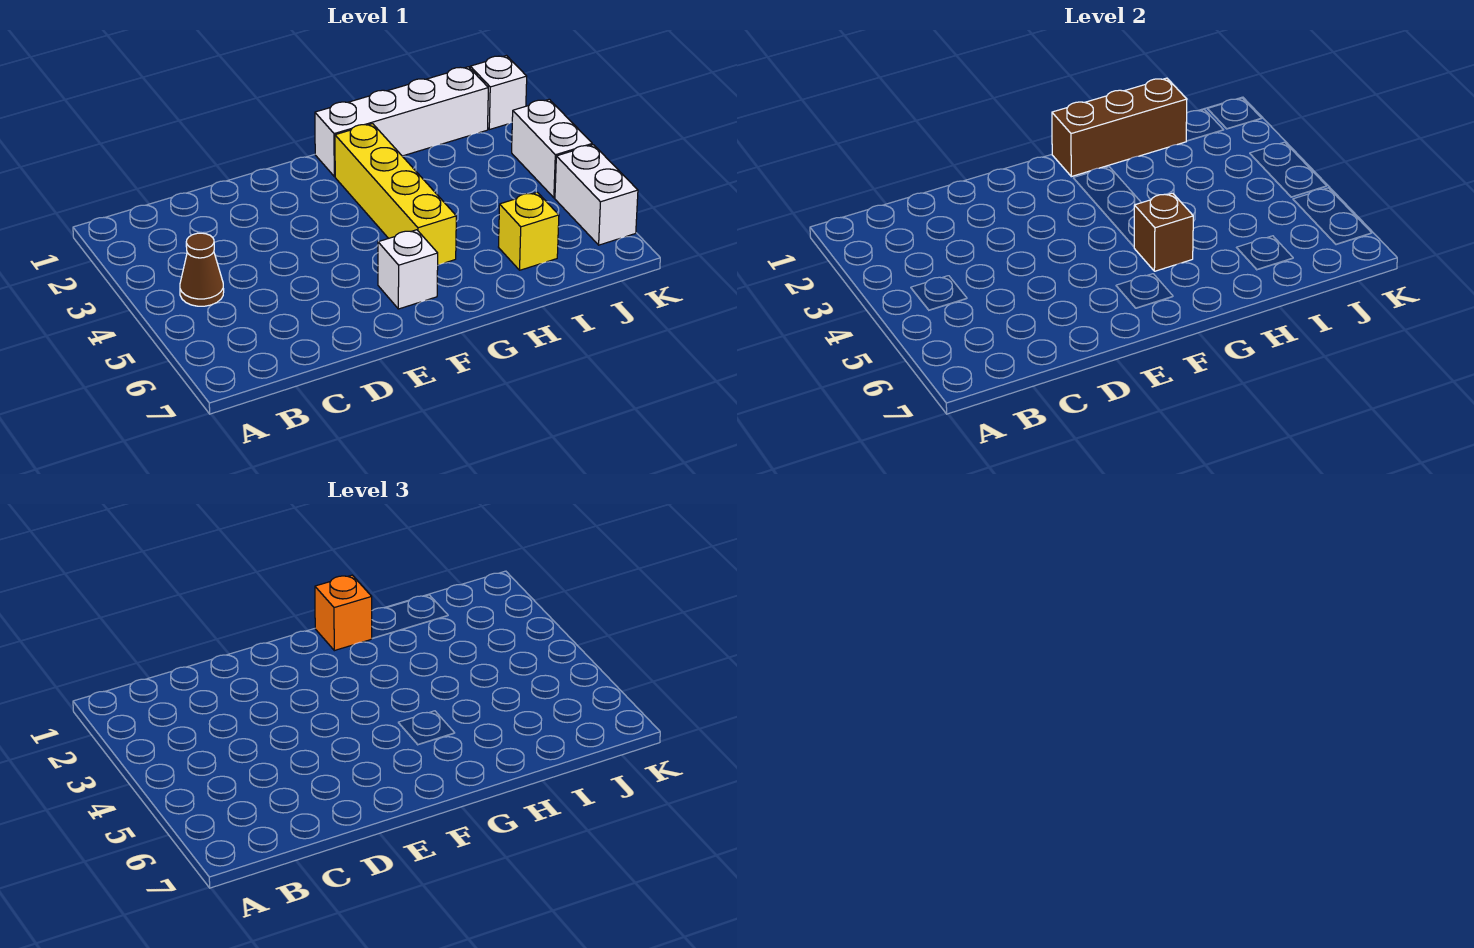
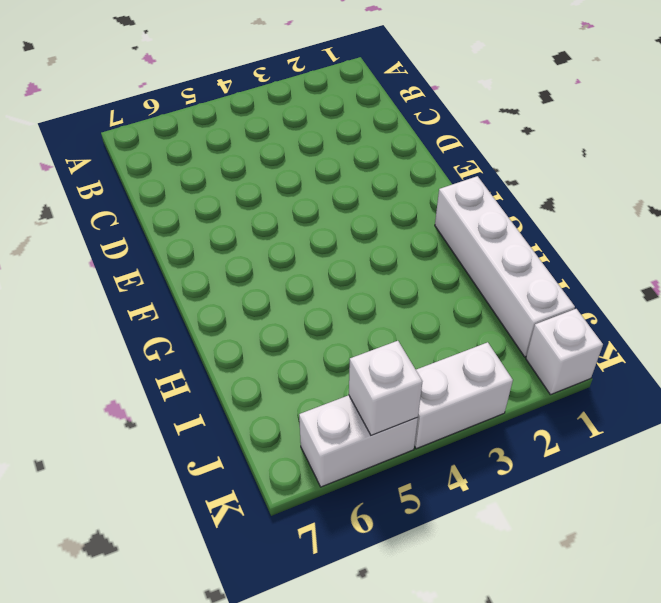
white brick K5 level 2 -> white brick F6 level 1
none -> brown cone B4 level 1
none -> yellow brick G2:G5 level 1

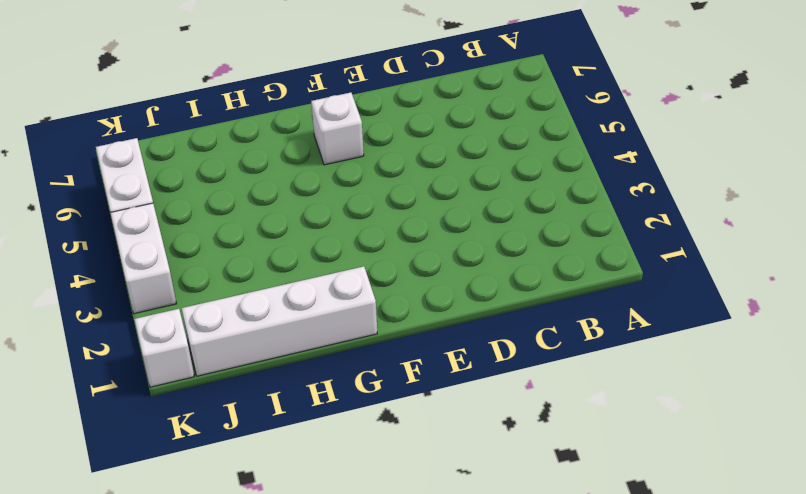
none -> brown cone B4 level 1
none -> yellow brick G2:G5 level 1

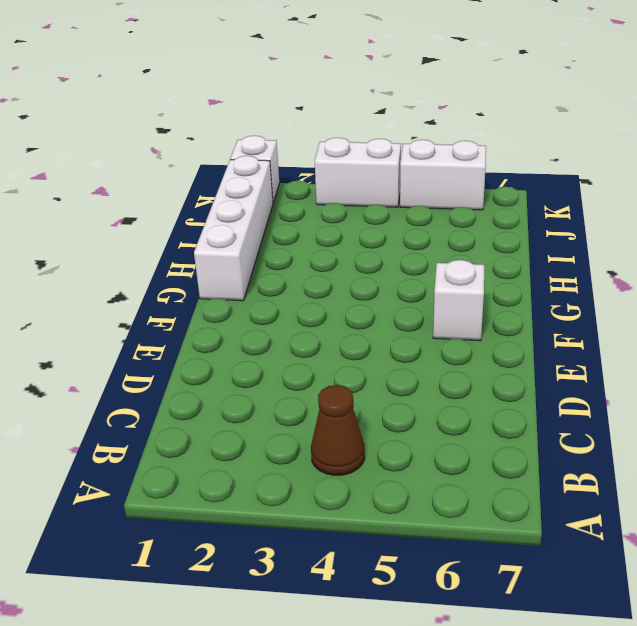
none -> yellow brick G2:G5 level 1
none -> yellow brick I6 level 1

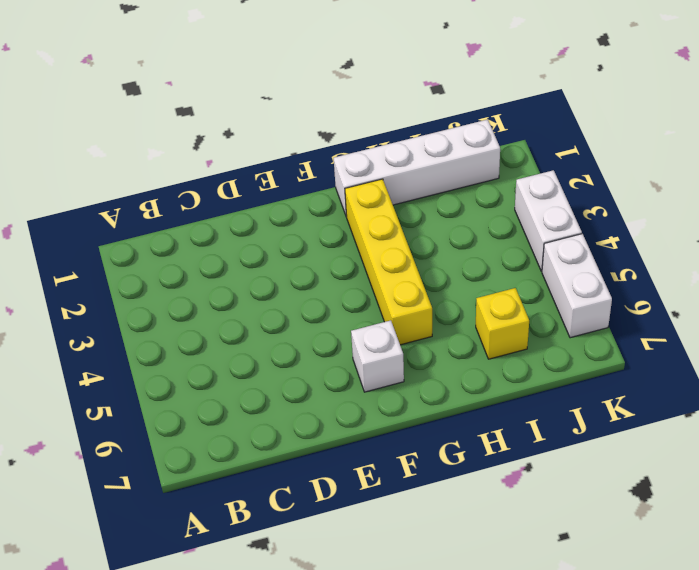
none -> brown cone B4 level 1
none -> white brick K1 level 1

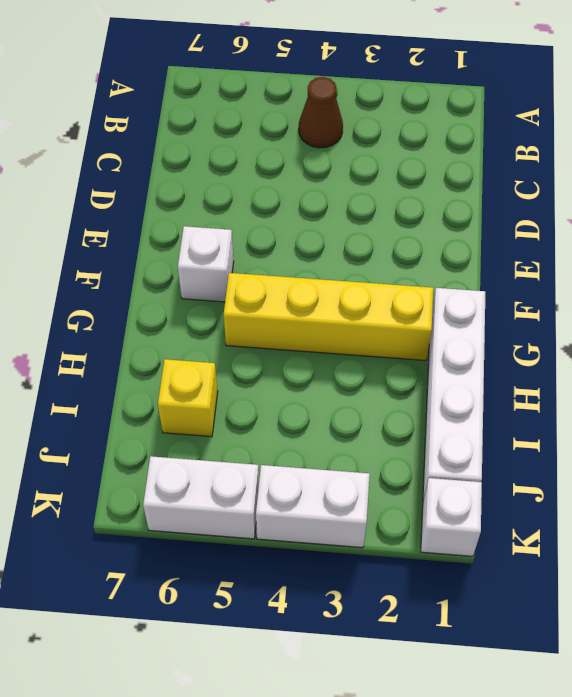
none -> brown brick G1:I1 level 2
none -> brown brick G5 level 2

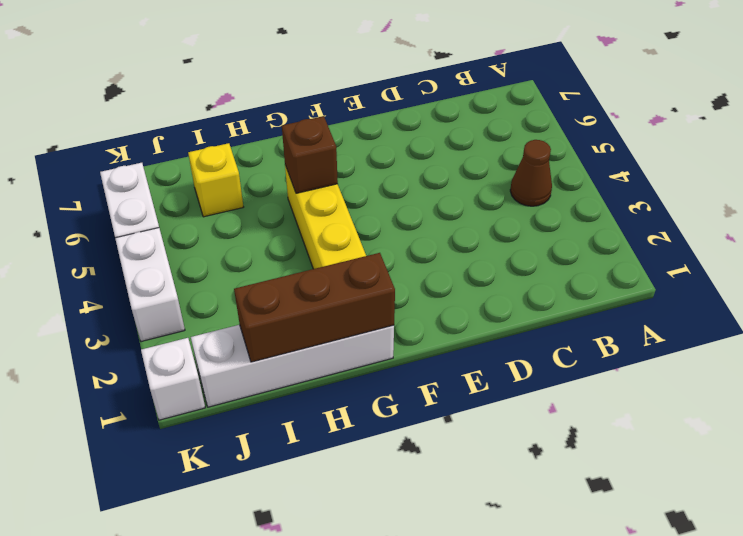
none -> white brick F6 level 1
none -> orange brick G1 level 3

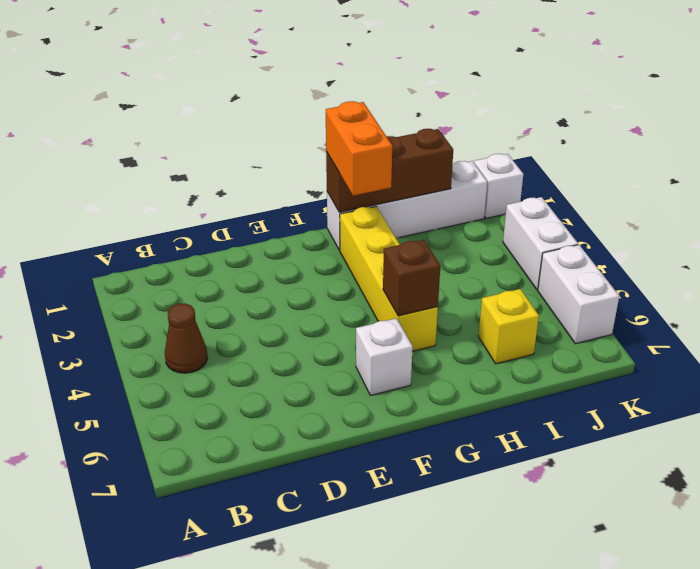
orange brick G1:G2 level 3 -> orange brick G1 level 3

